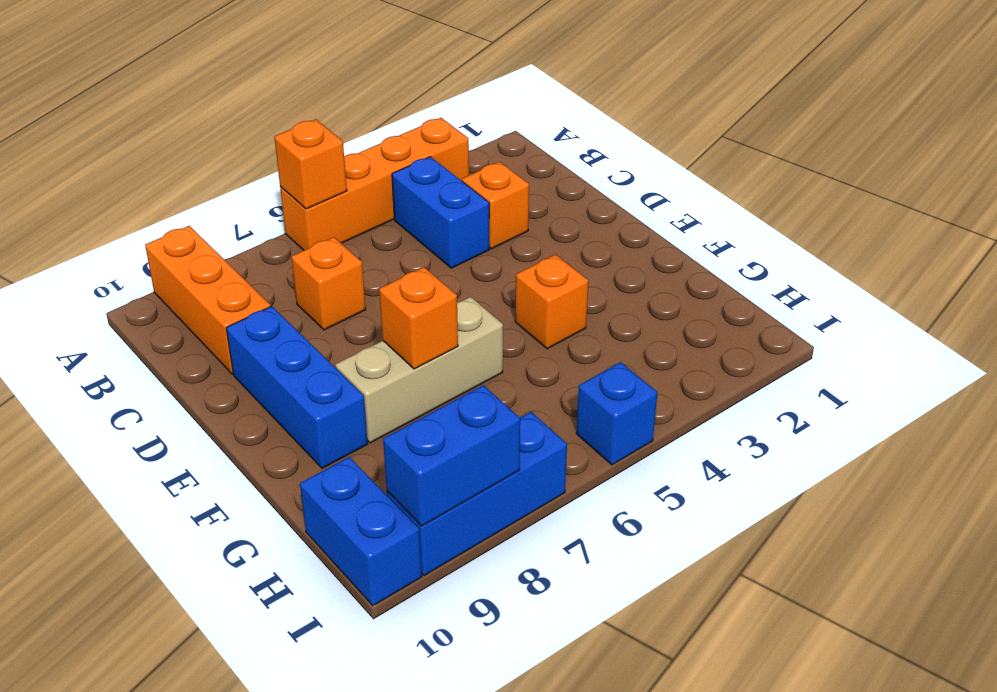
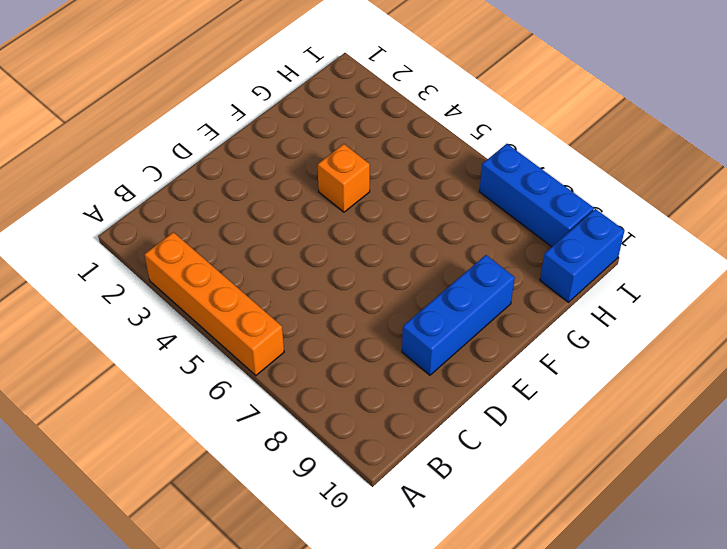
none -> orange brick A9:C9 level 1
none -> blue brick B4:C4 level 1
none -> orange brick C3 level 1

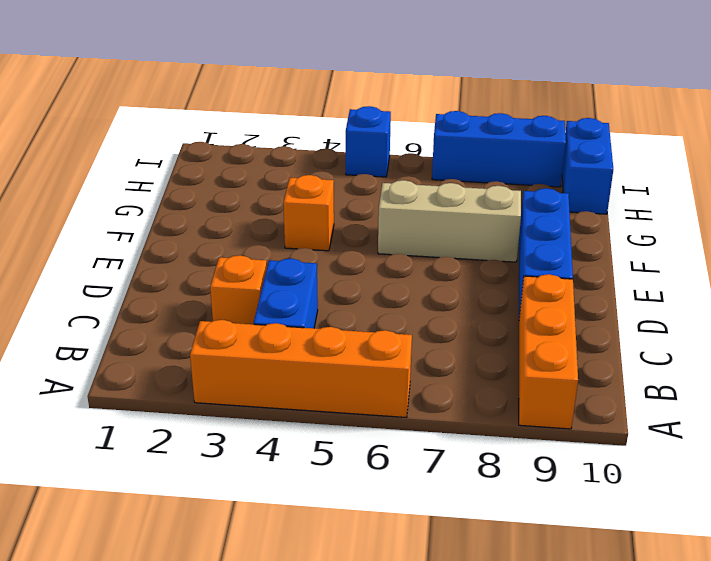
none -> orange brick C7 level 1
none -> orange brick A6 level 2
none -> orange brick F7 level 2

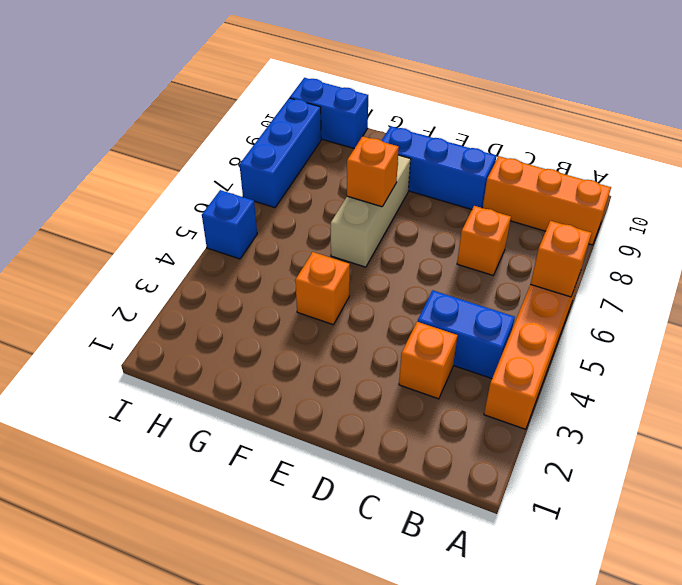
none -> blue brick I8:I9 level 2

